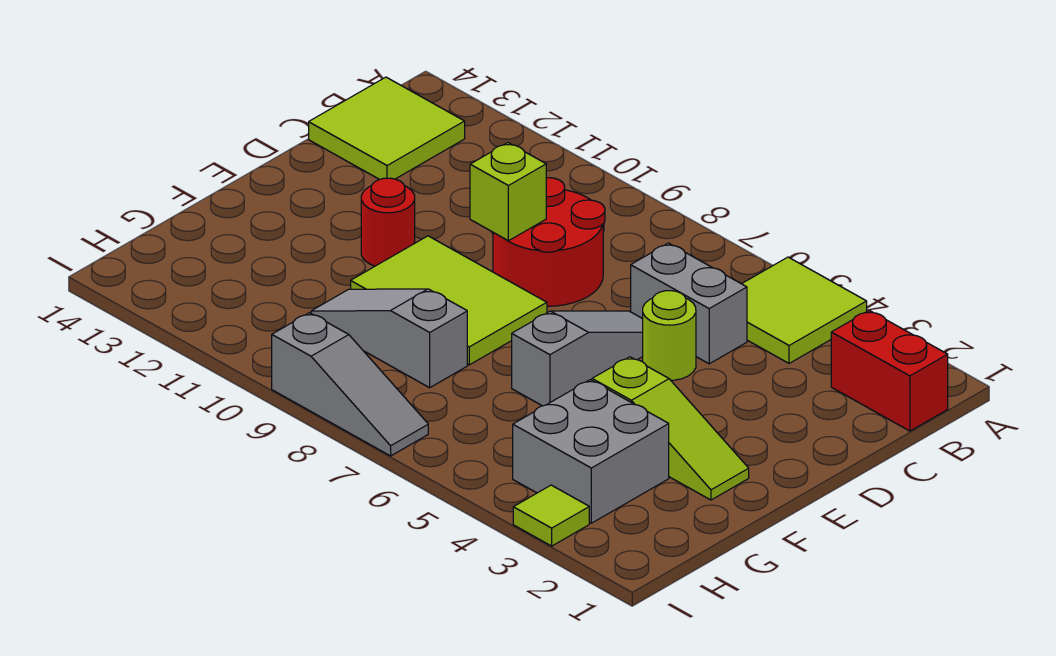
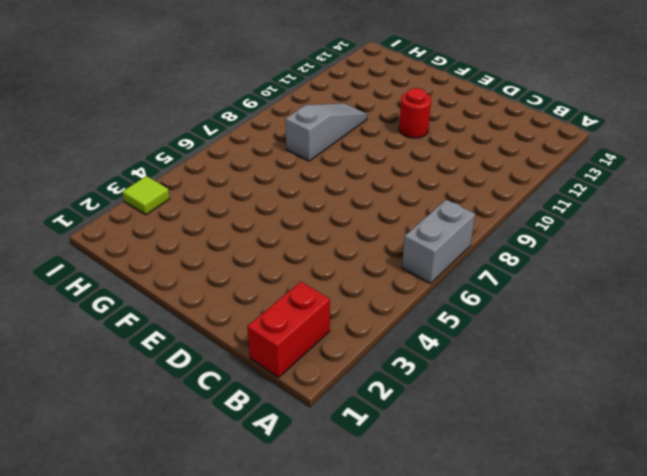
grey brick A6:A7 level 1 -> grey brick C5:C6 level 1
none -> lime tile A4:B5 level 1
none -> lime tile B13:C14 level 1
none -> red round brick C8:D9 level 1

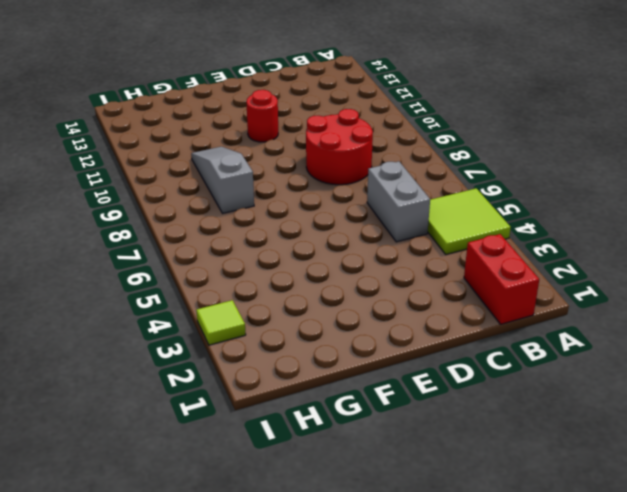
none -> lime tile B13:C14 level 1
none -> lime round brick D5 level 1
none -> grey slope D6:F6 level 1 top F

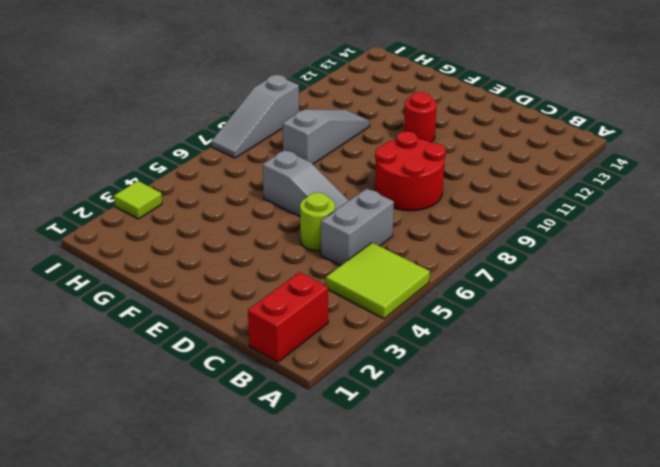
none -> lime tile B13:C14 level 1
none -> lime tile E8:F10 level 1
none -> lime slope F2:F4 level 1 top 4

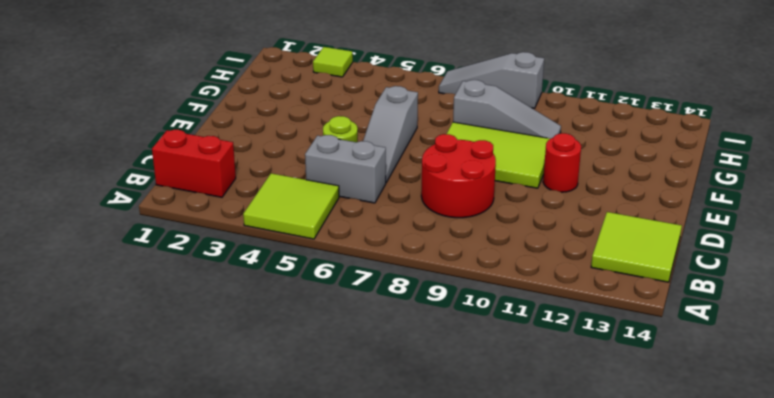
none -> lime slope F2:F4 level 1 top 4
none -> grey brick G3:H4 level 1
none -> lime brick D9 level 2

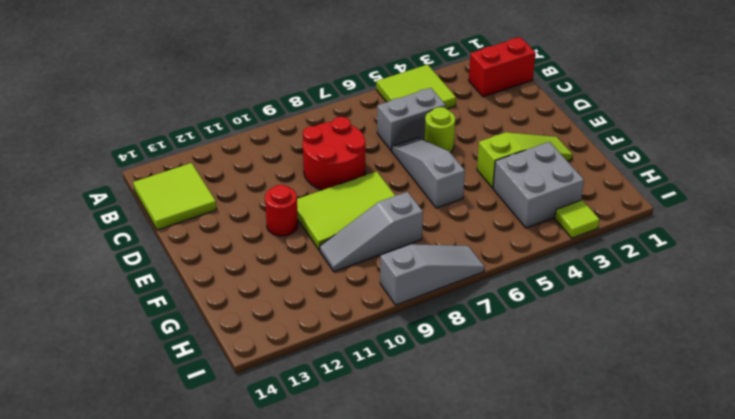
none -> lime brick D9 level 2

